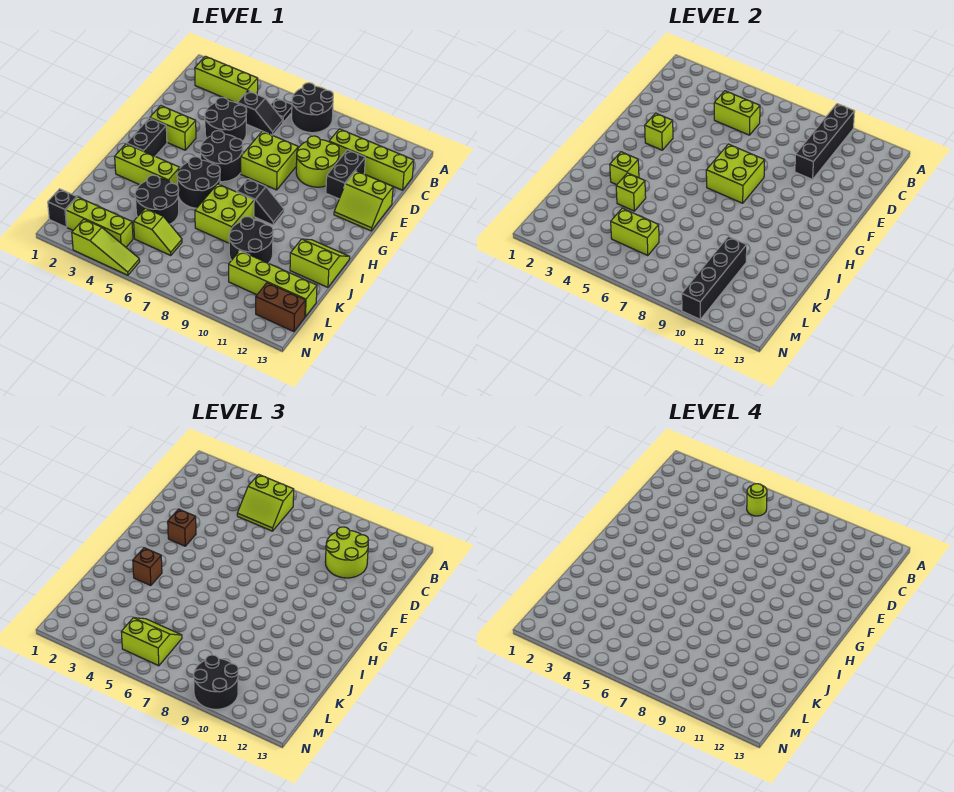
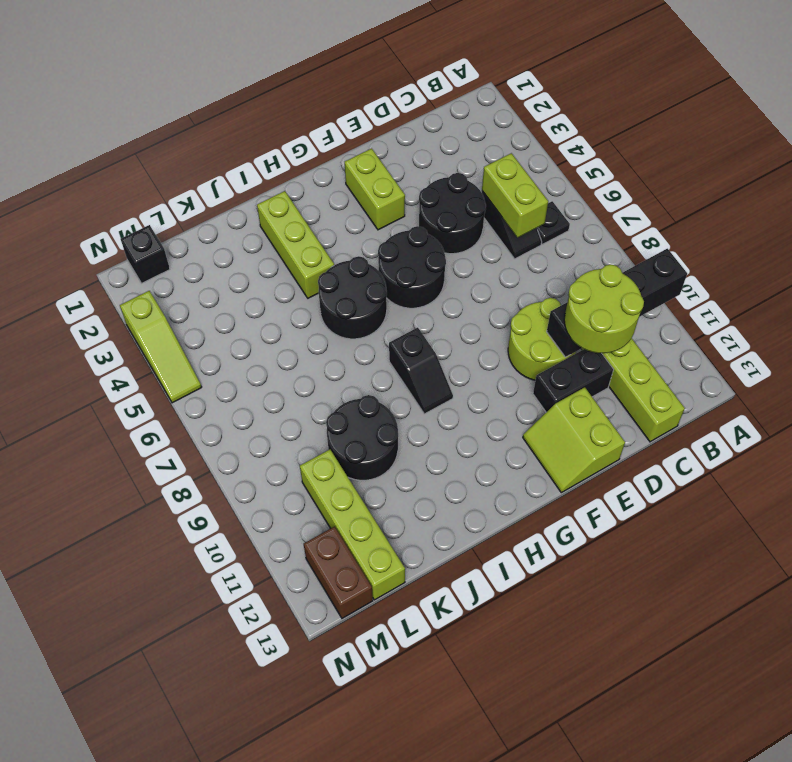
none -> black round brick A7:B8 level 1
none -> lime brick B2:B4 level 1
none -> lime brick E7:F8 level 1
none -> black brick G2:H2 level 1

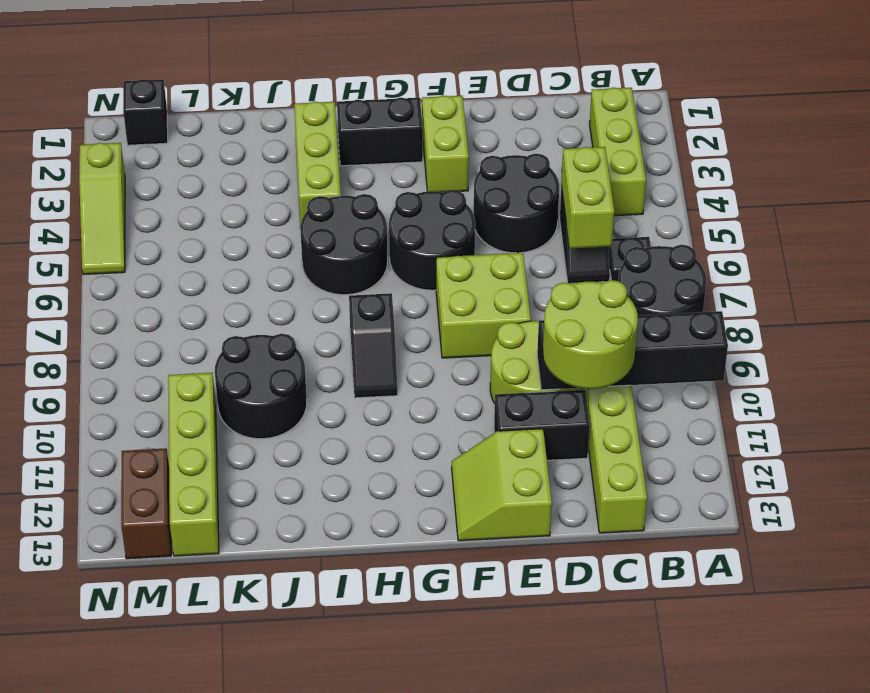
none -> lime brick I7:J8 level 1
none -> lime slope I12:J13 level 1 top J
none -> black round brick J4:K5 level 1
none -> lime slope L5:L6 level 1 top 5

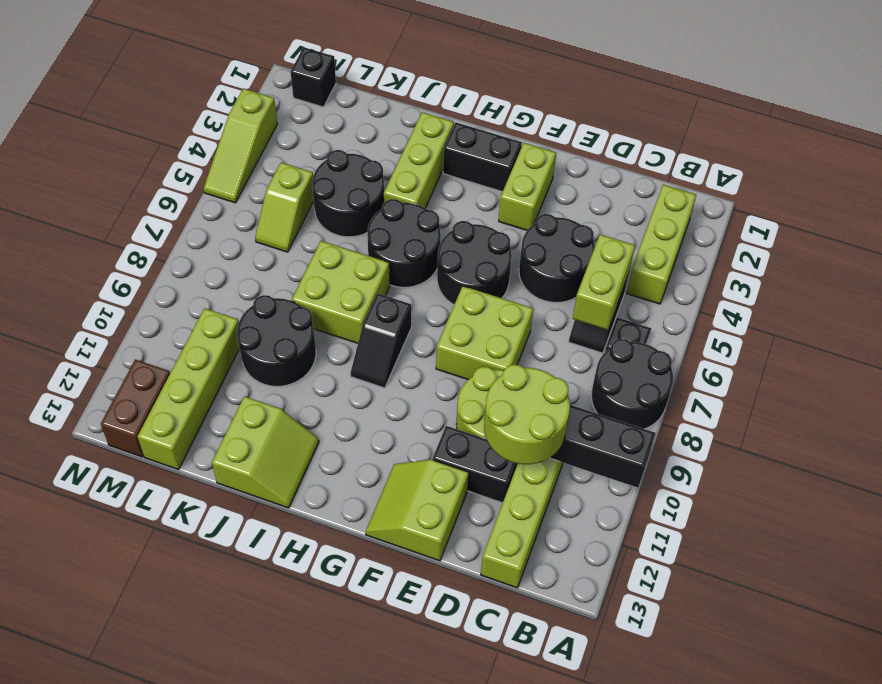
none -> lime brick M2:M4 level 1
none -> lime brick F3 level 2
none -> lime brick F7:G8 level 2
none -> lime brick I3 level 2

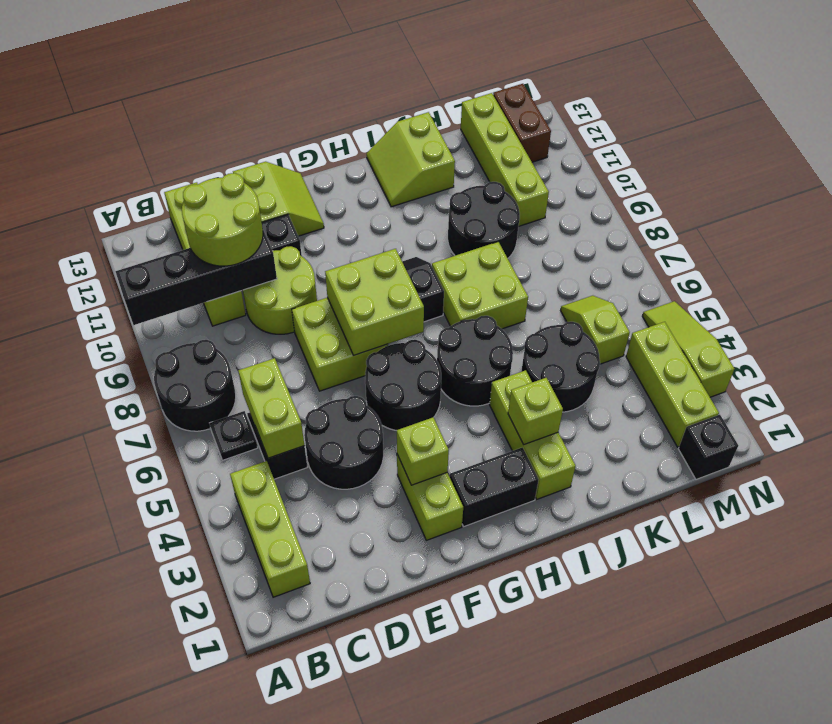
none -> lime brick J4 level 2
none -> black brick K10:N10 level 2
none -> lime brick L5:L6 level 2
none -> lime slope B5:C6 level 3 top B

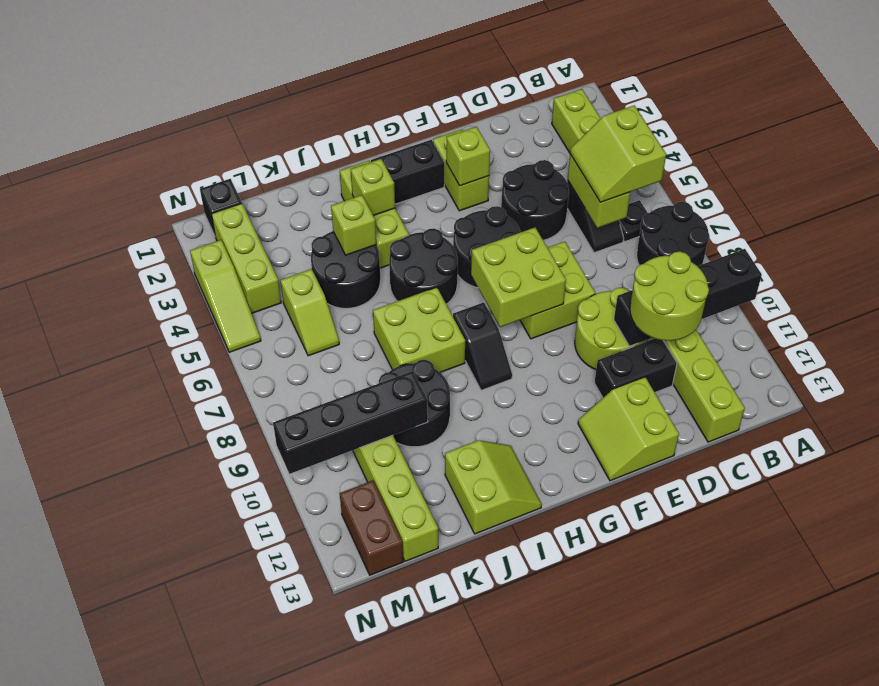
none -> lime brick L5:L6 level 2
none -> brown brick F3 level 3
none -> brown brick I3 level 3
none -> lime slope L5:M6 level 3 top M

